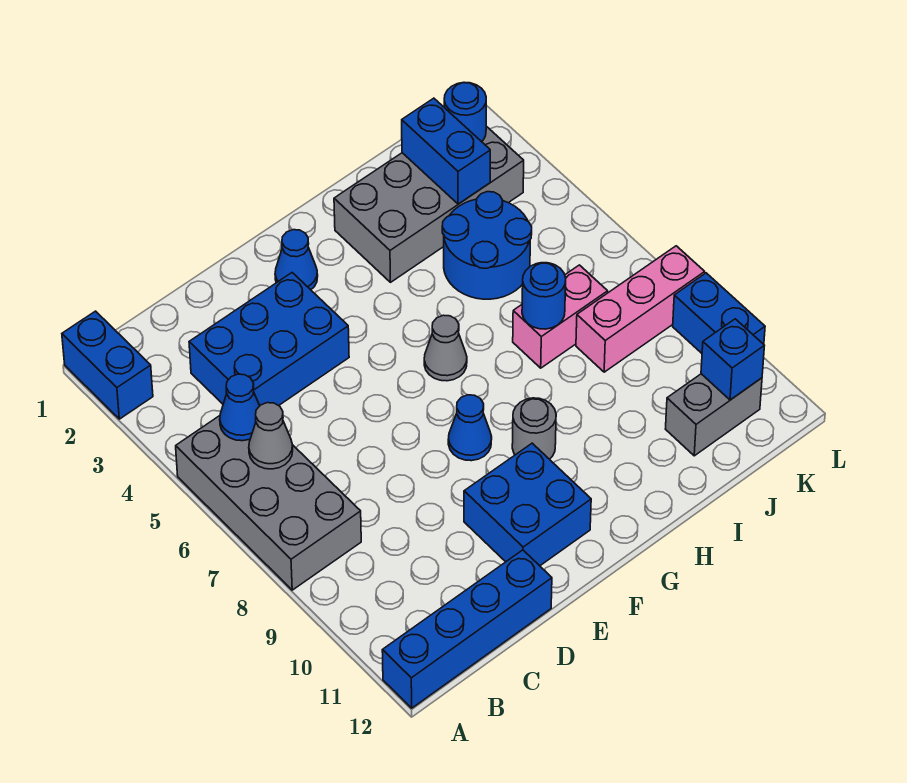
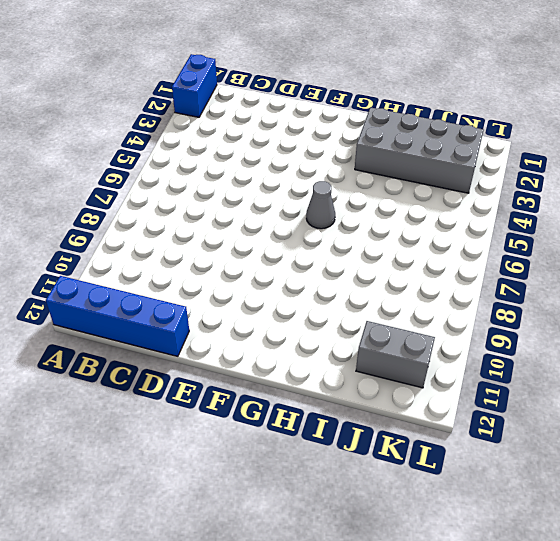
none -> grey brick A5:B8 level 1
none -> blue brick C3:E4 level 1
none -> blue brick E10:F11 level 1

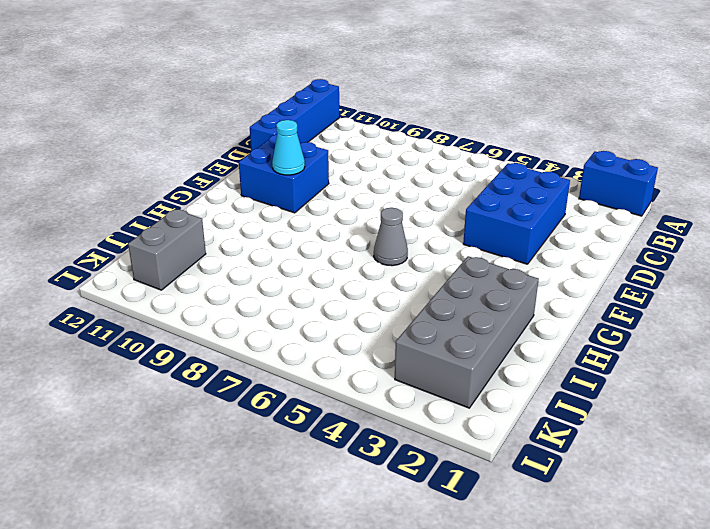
cyan cone F10 level 2 -> none
none -> grey brick A5:B8 level 1
none -> blue cone F2 level 1
none -> blue cone F8 level 1

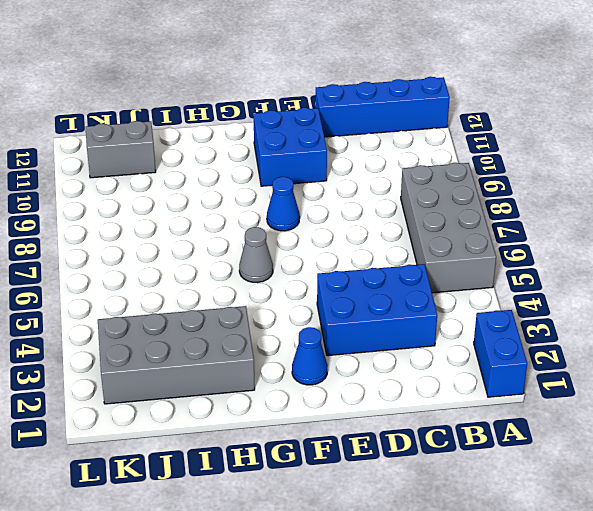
none -> grey round brick G9 level 1
none -> blue round brick I4:J5 level 1
none -> pink brick I7:J7 level 1

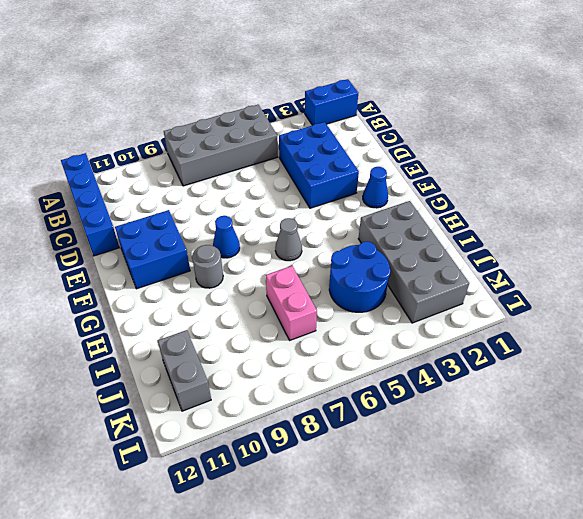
none -> pink brick J8:L8 level 1
none -> blue brick L9:L10 level 1
none -> blue cone B5 level 2

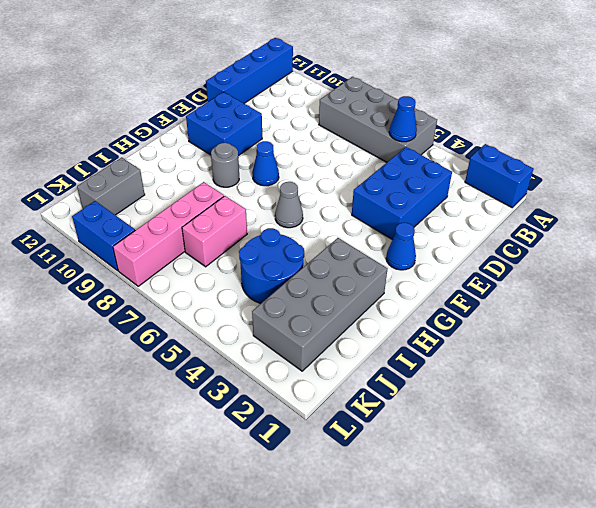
pink brick I8:L8 level 1 -> pink brick J8:L8 level 1
none -> grey cone B6 level 2
none -> blue round brick I7 level 2
none -> blue brick J2:J3 level 2

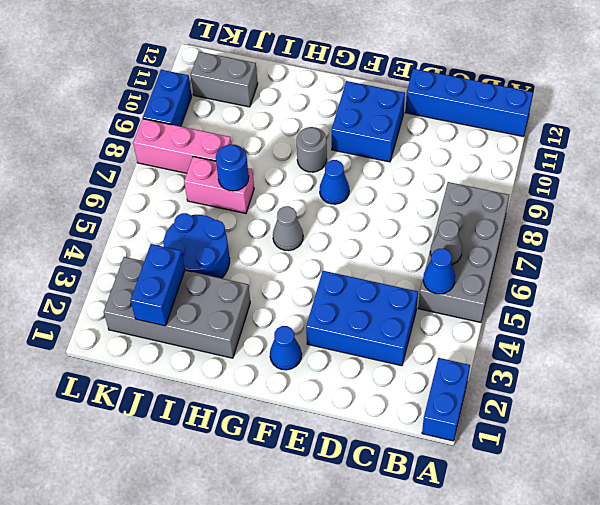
none -> blue round brick K2 level 2
none -> blue brick K11 level 2

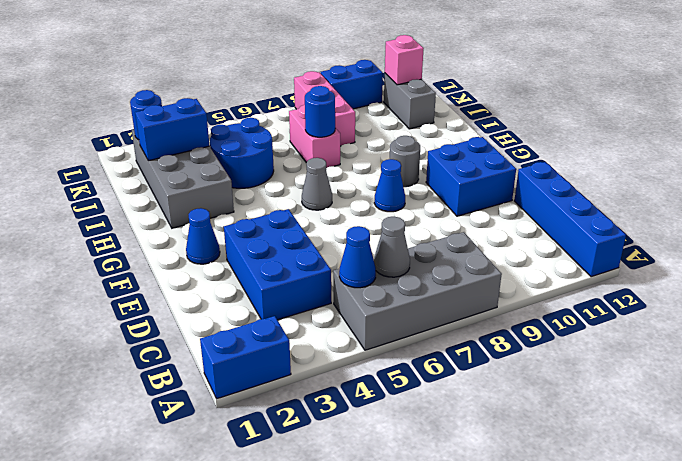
pink brick K11 level 2 -> blue brick K11 level 2

